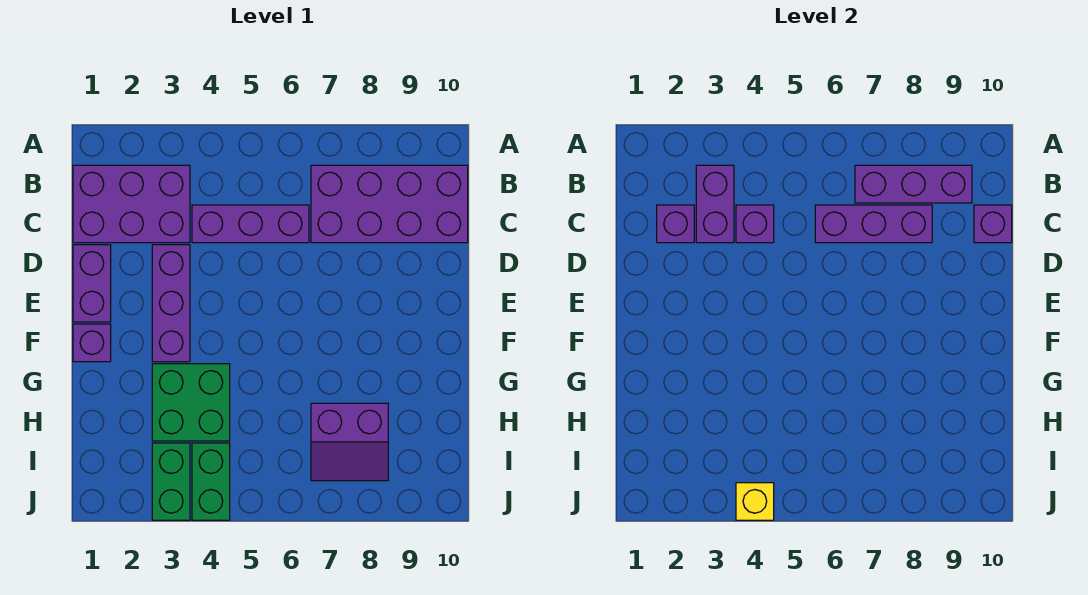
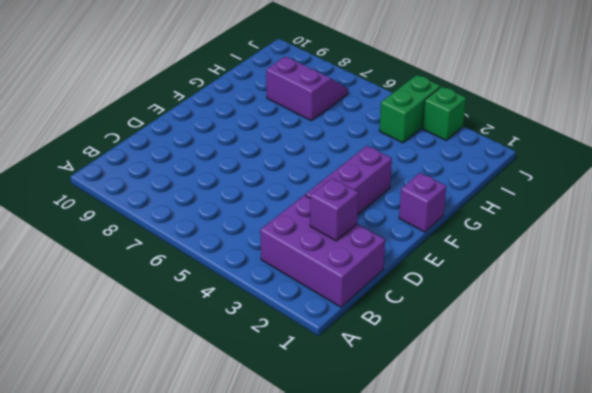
green brick J3 level 1 -> green brick I3:J3 level 1
none -> purple brick B7:C10 level 1
none -> purple brick C4:C6 level 1
none -> purple brick D1:E1 level 1

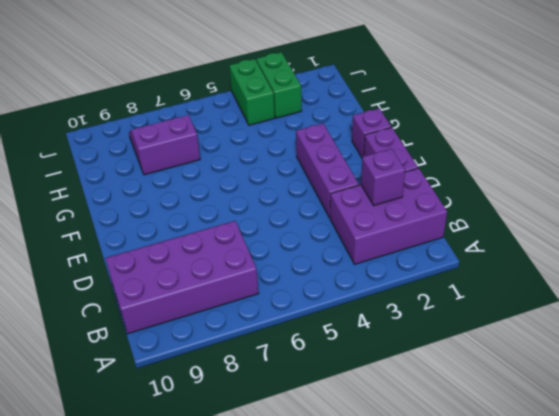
none -> purple brick C4:C6 level 1
none -> green brick G3:H4 level 1
none -> purple brick B3:C3 level 2

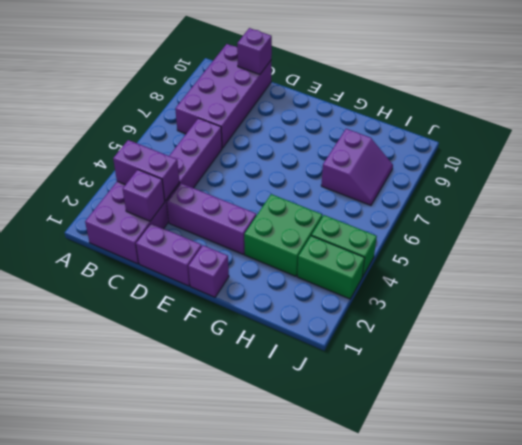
none -> purple brick B7:B9 level 2
none -> purple brick C4 level 2
none -> purple brick C6:C8 level 2

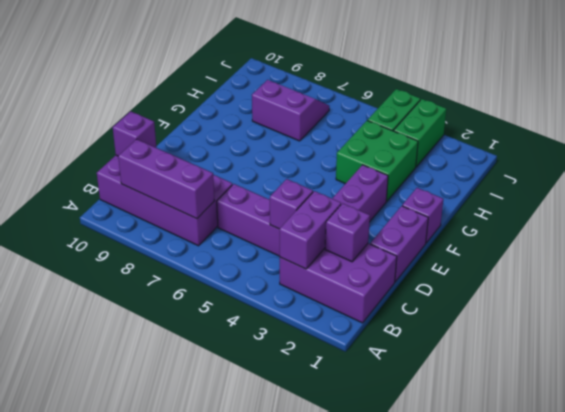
none -> purple brick C6:C8 level 2
none -> yellow brick J4 level 2

